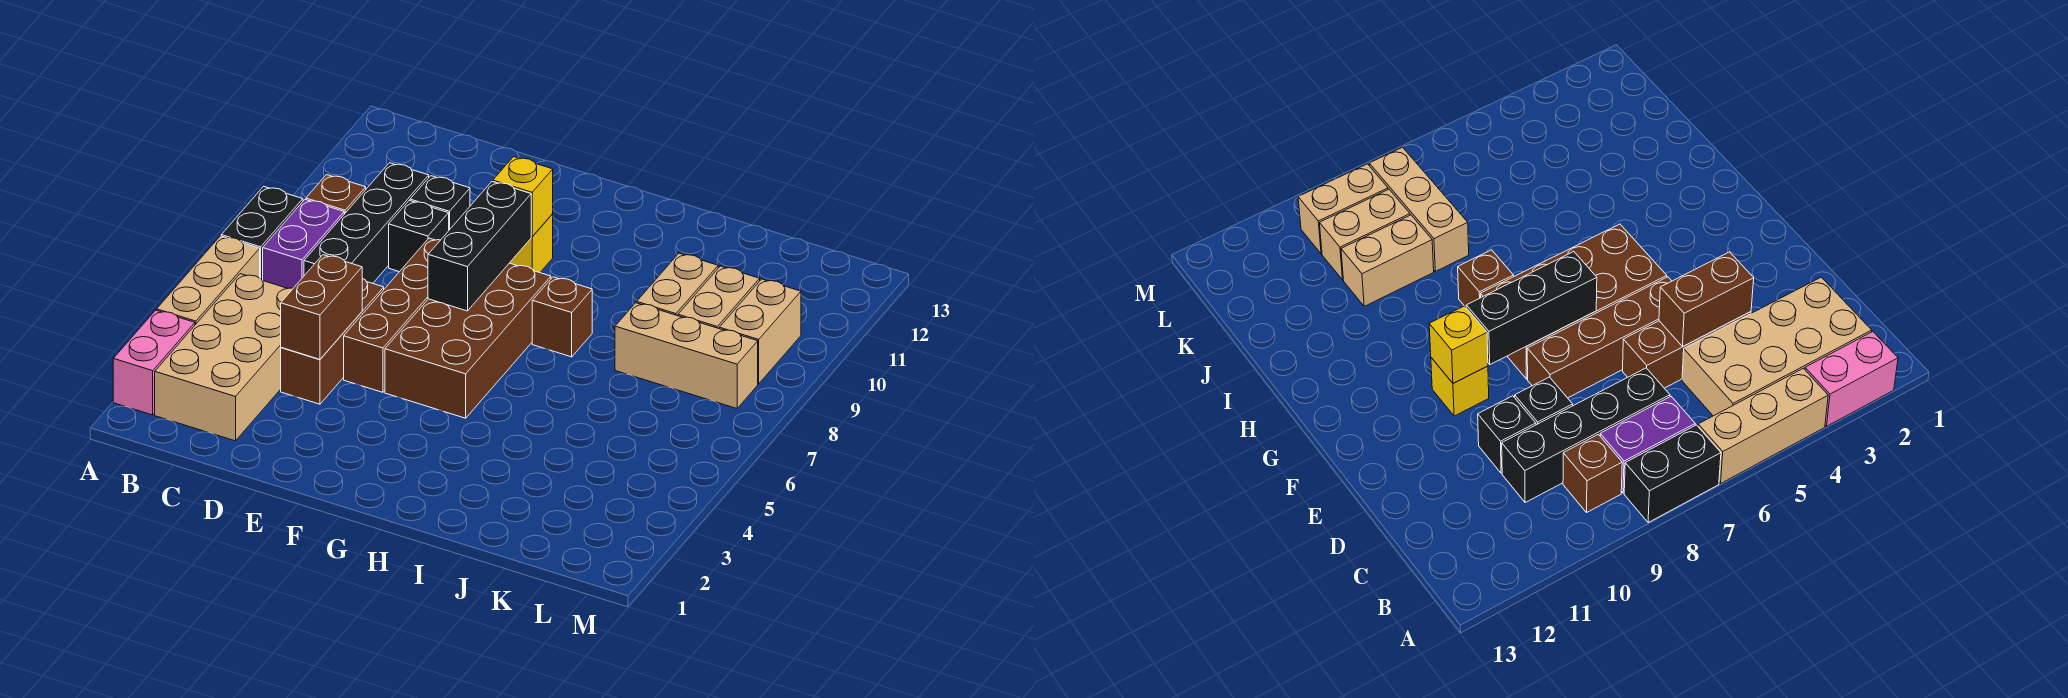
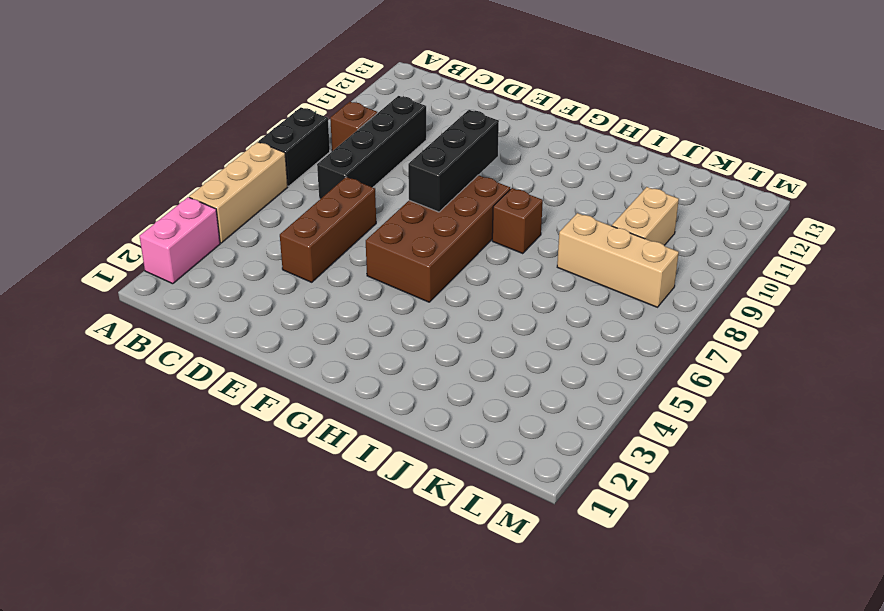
none -> tan brick B2:C5 level 1
none -> purple brick B7:B8 level 1
none -> black brick D9 level 1

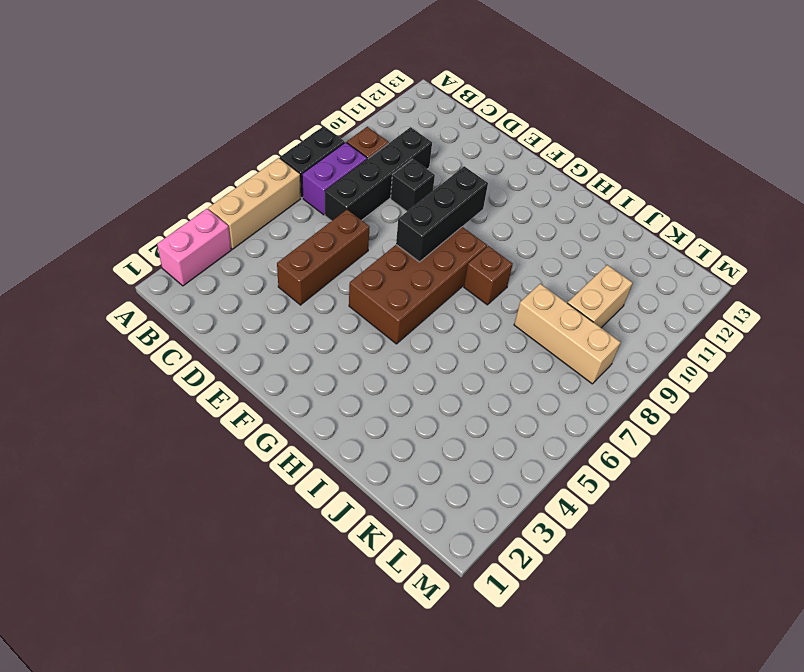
none -> tan brick B2:C5 level 1
none -> black brick D10 level 1
none -> brown brick E5:E8 level 1

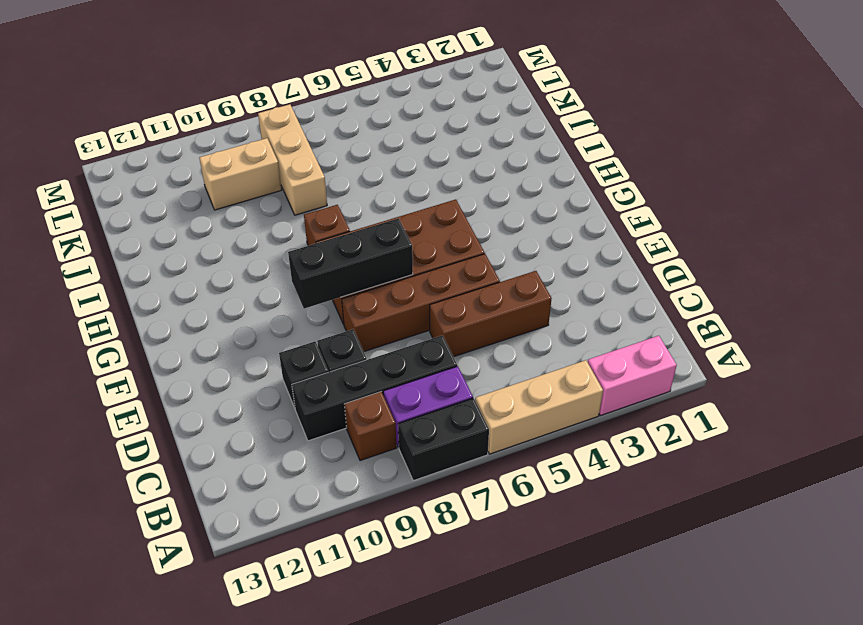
none -> tan brick B2:C5 level 1
none -> yellow brick F10 level 1
none -> tan brick J9:J10 level 1

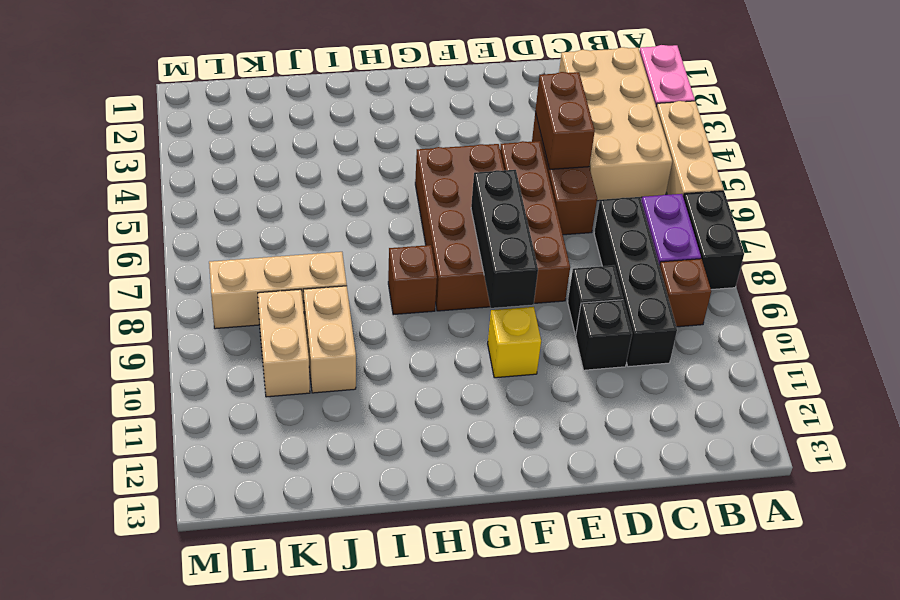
none -> tan brick L9:L10 level 1
none -> yellow brick F10 level 2

